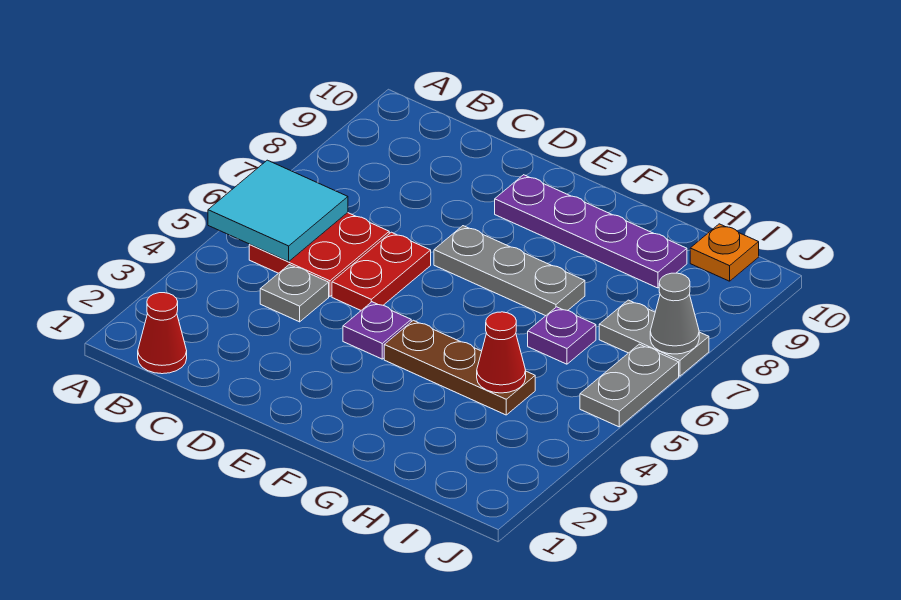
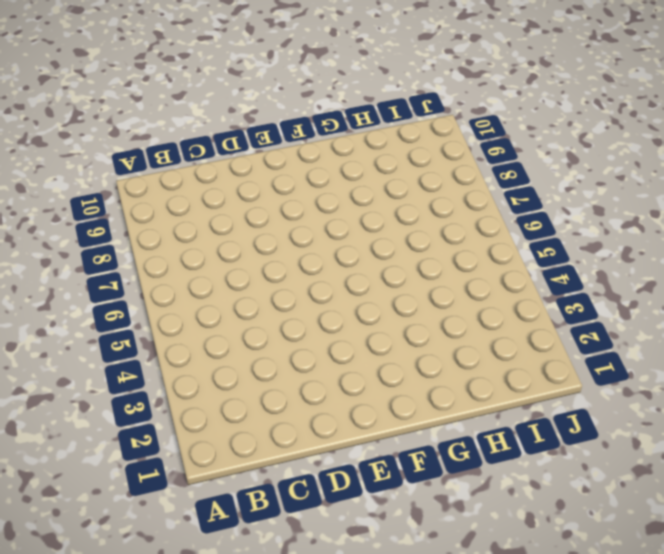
none -> red cone B1 level 1
none -> red plate B5:C6 level 1
none -> grey plate C4 level 1

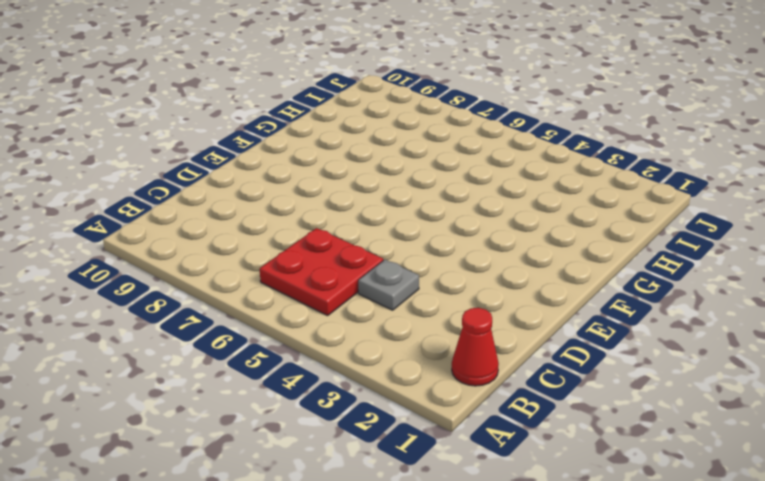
none -> red plate D5:D6 level 1
none -> purple plate E4 level 1
none -> grey plate E7:G7 level 1

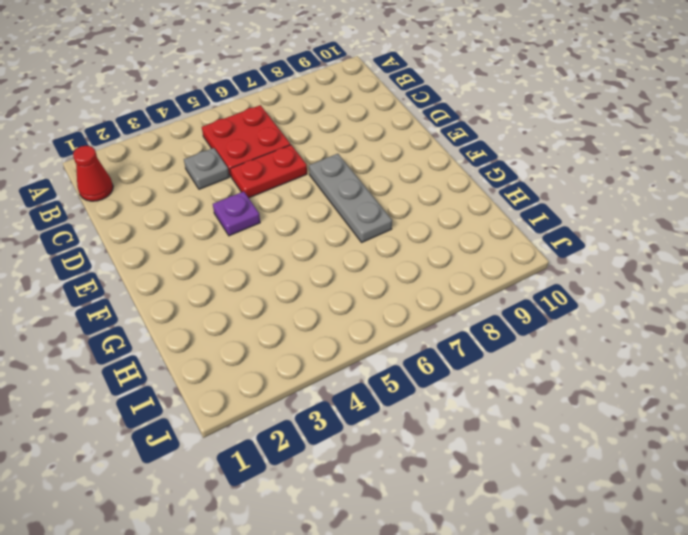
none -> purple plate E9:H9 level 1
none -> brown plate F4:H4 level 1
none -> purple plate H6 level 1

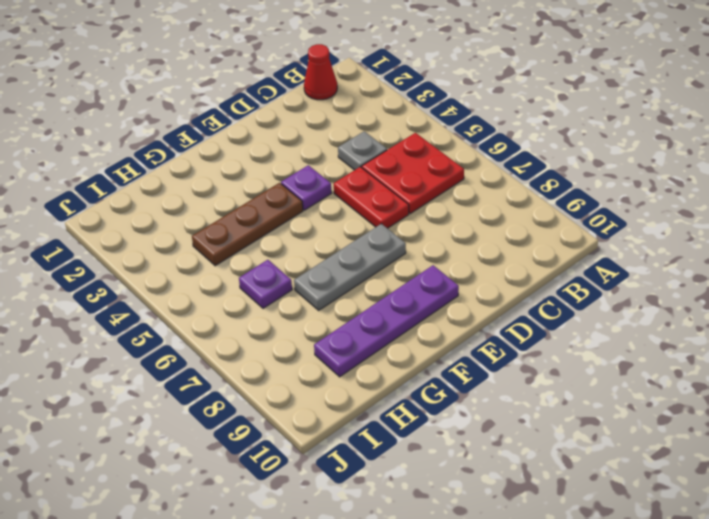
none -> grey plate I7:J7 level 1
none -> orange plate I10 level 1
none -> grey plate J5:J6 level 1

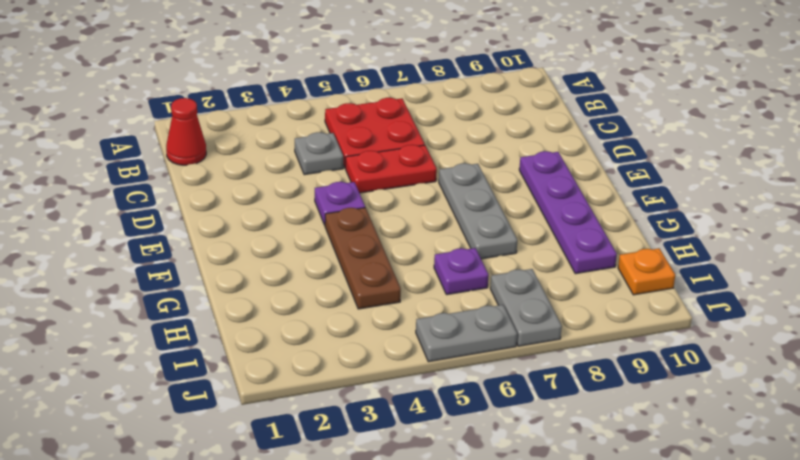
none -> cyan tile A5:B6 level 2
none -> red cone H4 level 2
none -> grey cone J7 level 2

